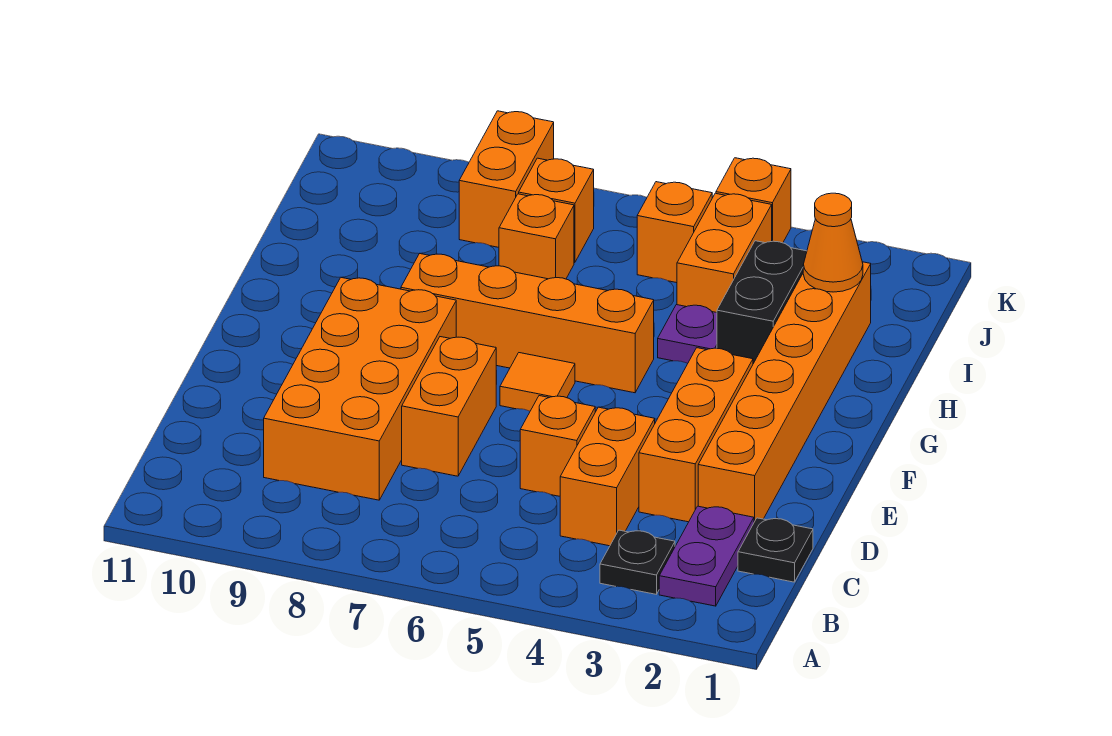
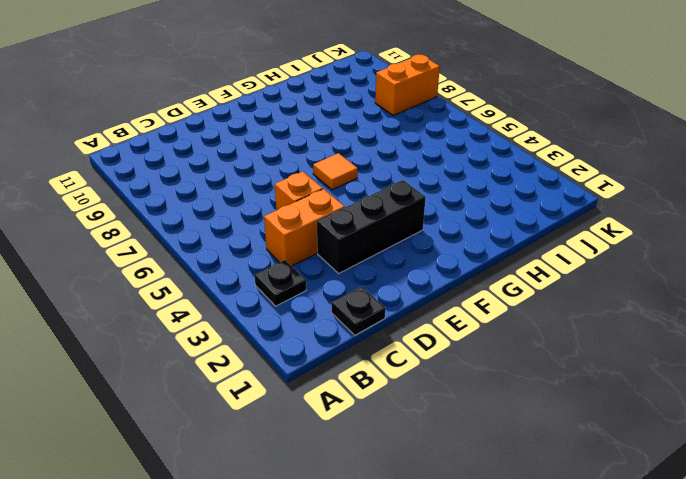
black brick D3:F3 level 1 -> orange brick D3:F3 level 1
none -> purple plate B2:C2 level 1
none -> orange brick C8:F9 level 1
none -> orange brick D2:I2 level 1

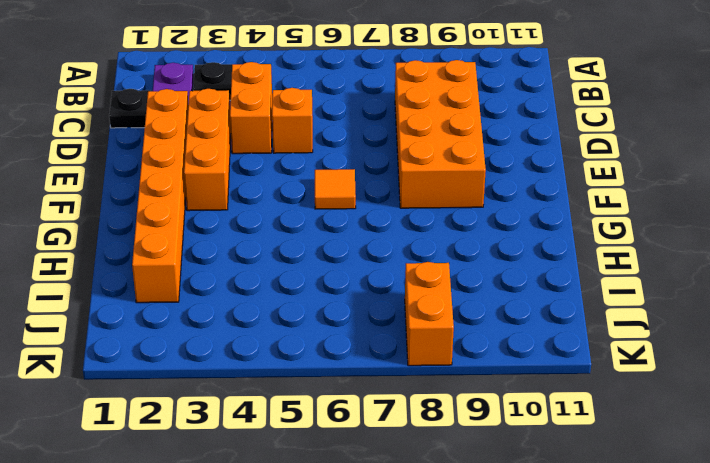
none -> orange brick D7:E7 level 1
none -> orange brick G5:G8 level 1
none -> black brick H3:I3 level 1

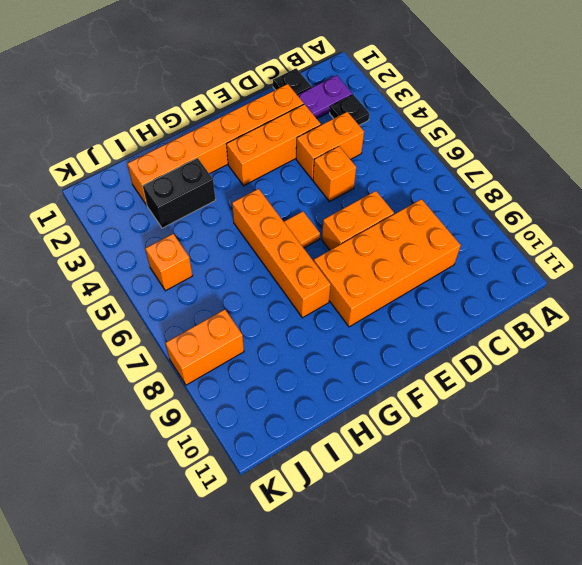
none -> purple plate H4 level 1
none -> orange brick I4:J4 level 1
none -> orange brick I7 level 1

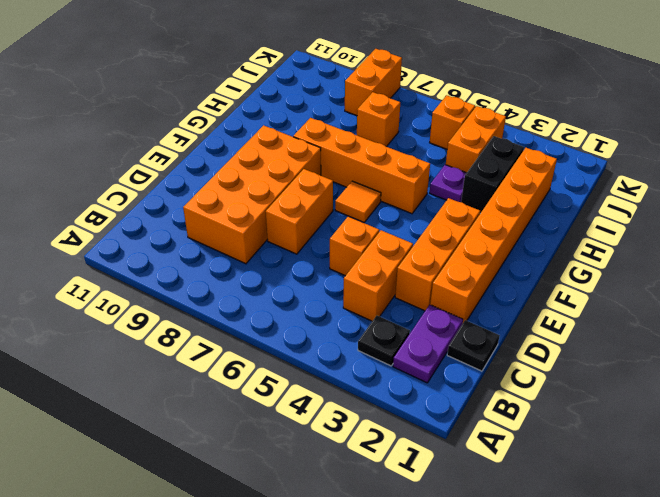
none -> orange brick J7 level 1
none -> orange brick K4 level 1
none -> orange cone I2 level 2

